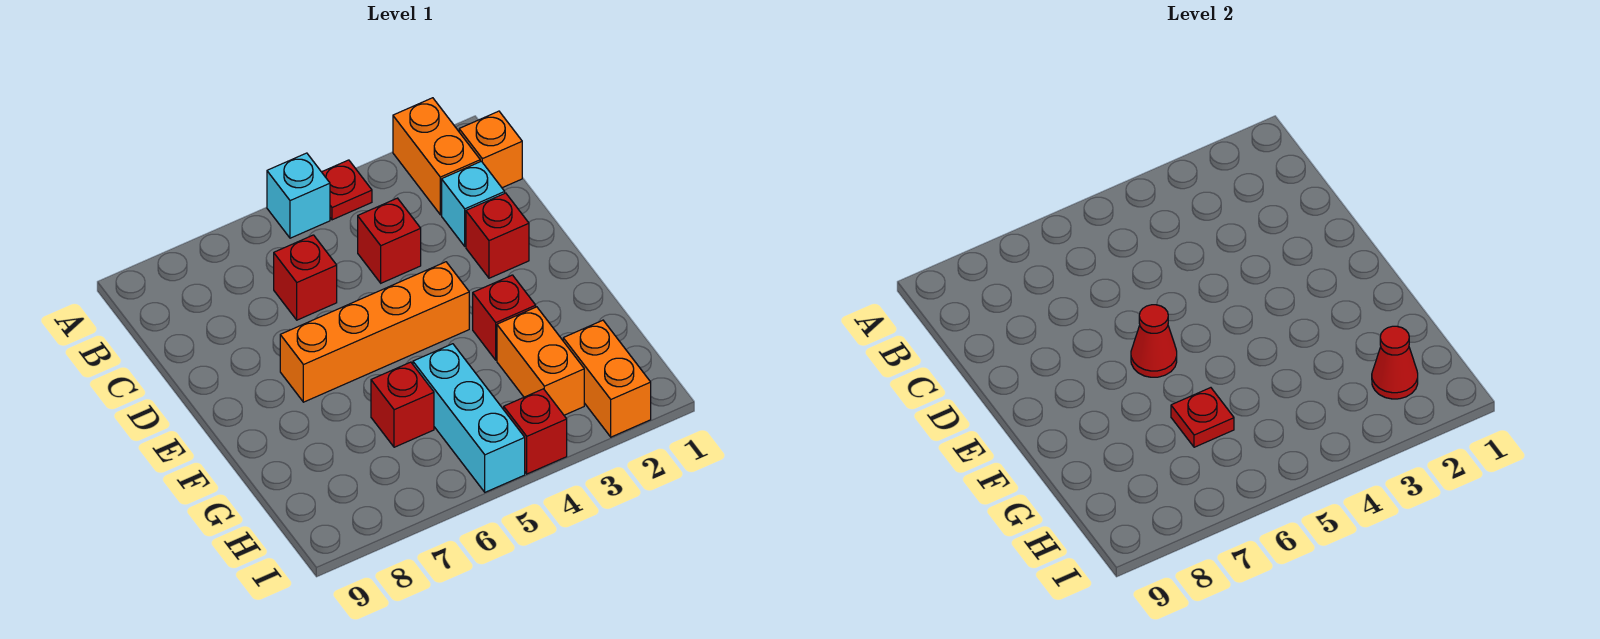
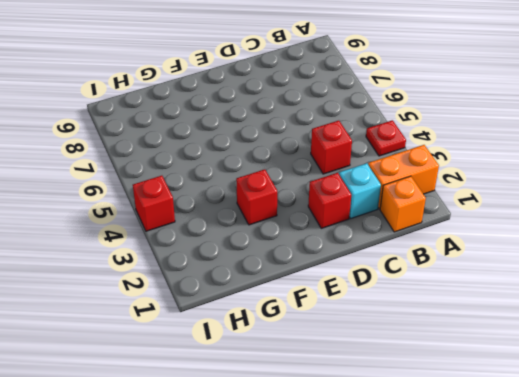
none -> cyan brick A5 level 1
none -> red brick C6 level 1
none -> orange brick E4:E7 level 1

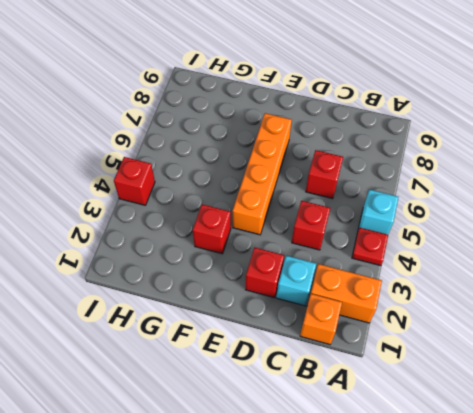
none -> orange brick G3:H3 level 1
none -> cyan brick G5:I5 level 1
none -> red brick G6 level 1

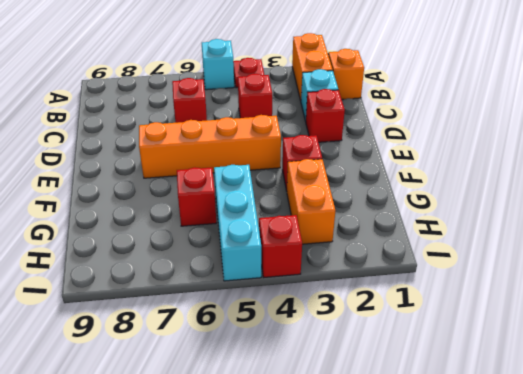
none -> orange brick H2:I2 level 1
none -> red cone E6 level 2
none -> red plate G6 level 2

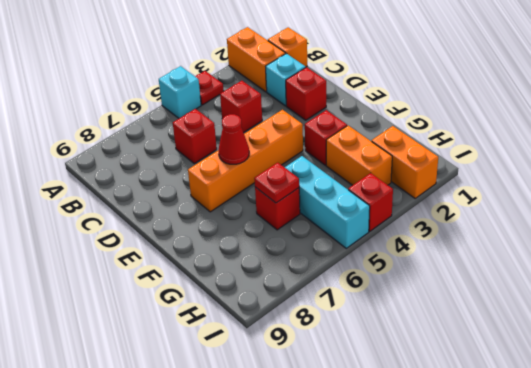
none -> red cone H2 level 2

